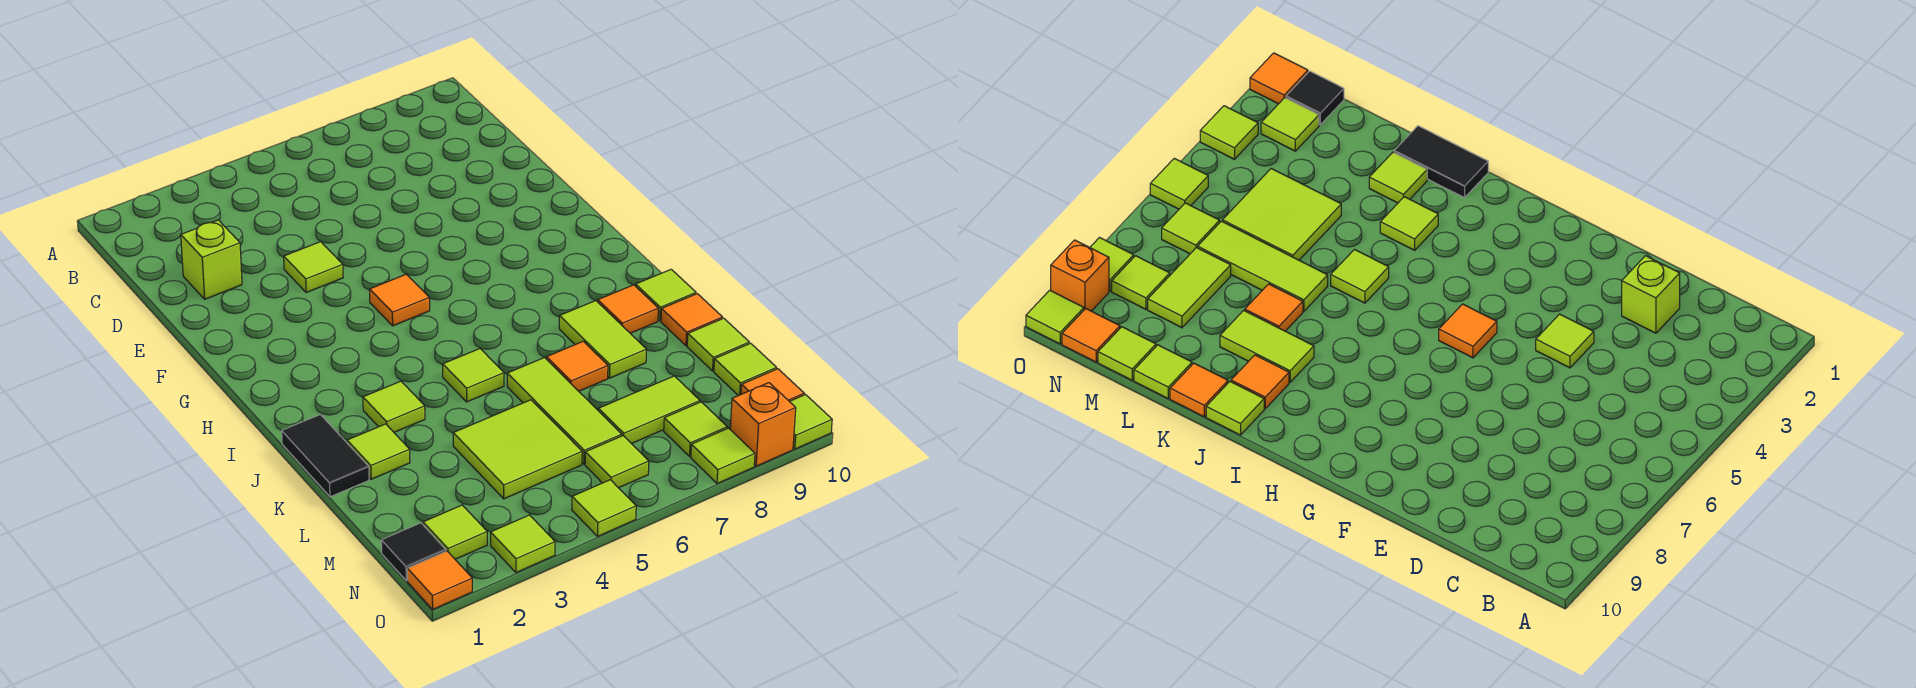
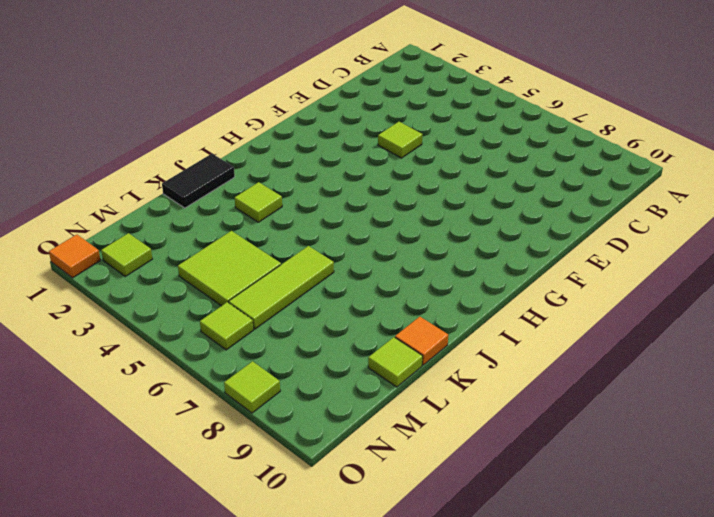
none -> lime brick D2 level 1
none -> orange tile G5 level 1
none -> lime tile J5 level 1

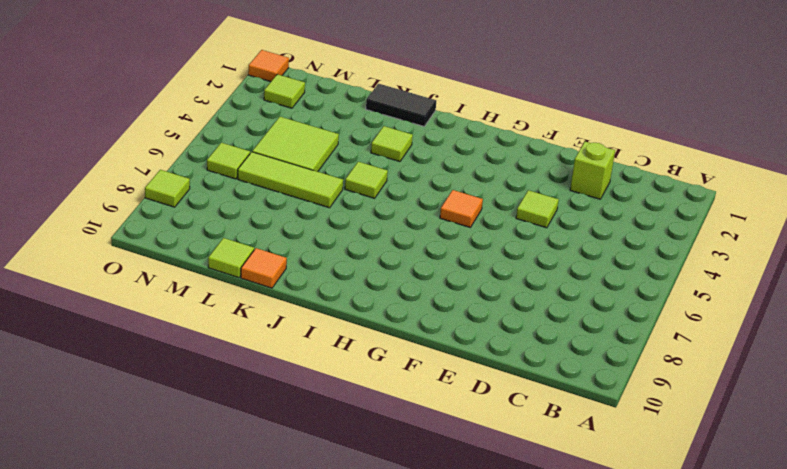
none -> lime tile J8:K8 level 1
none -> orange tile J9 level 1
none -> lime tile J10 level 1

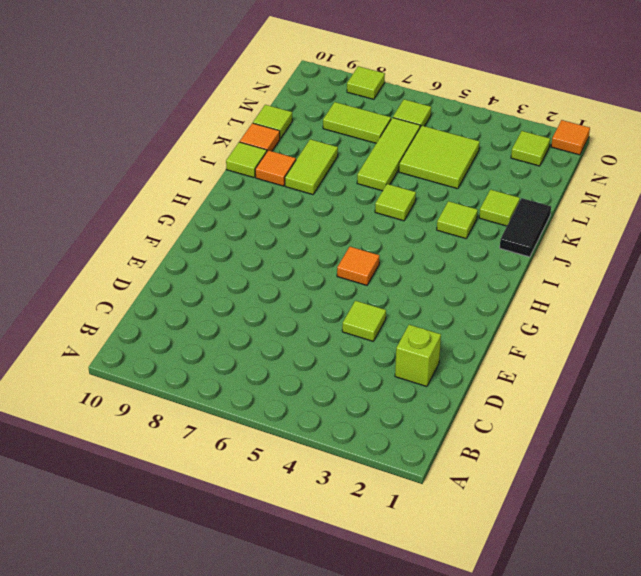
none -> orange tile K7 level 1
none -> lime tile M10 level 1
none -> black tile N1 level 1

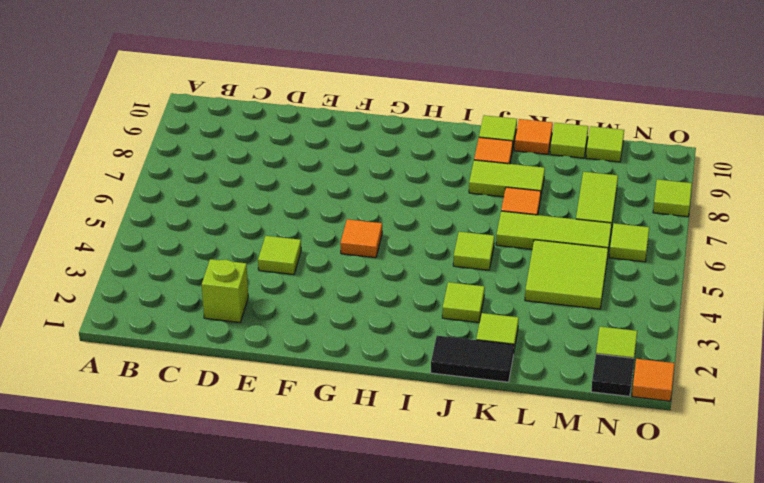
none -> lime tile N8 level 1
none -> orange tile N10 level 1
none -> lime tile O3 level 1

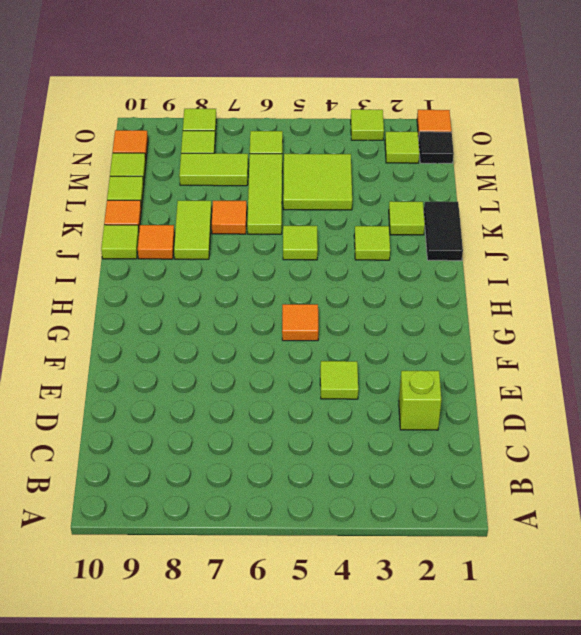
none -> lime tile O5 level 1
none -> orange brick O9 level 1
none -> lime tile O10 level 1

